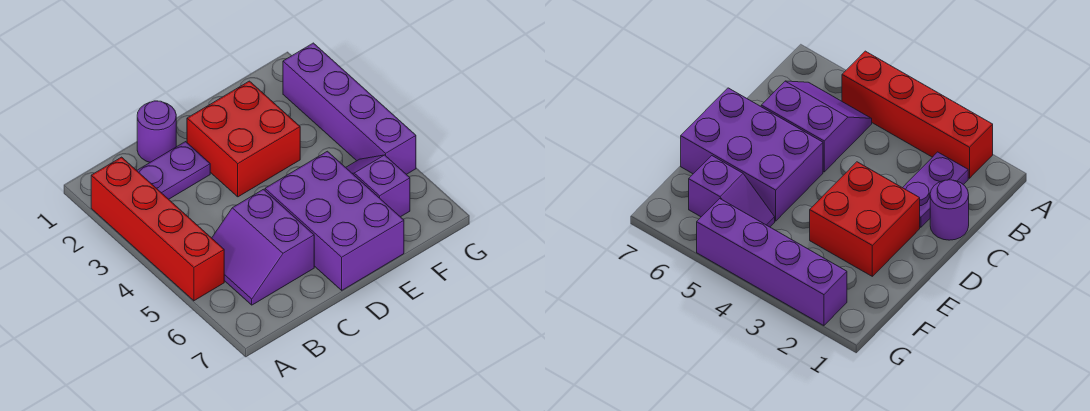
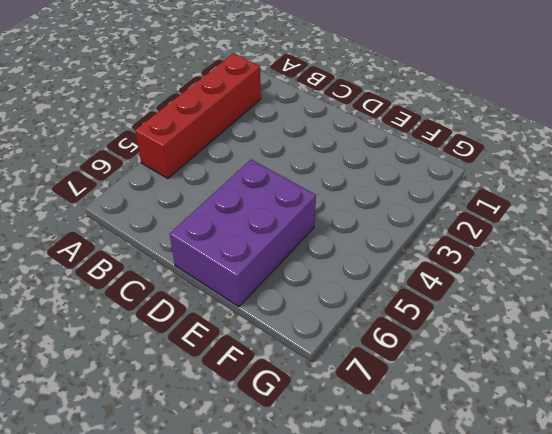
none -> purple plate B2:C2 level 1
none -> purple slope B5:C6 level 1 top C

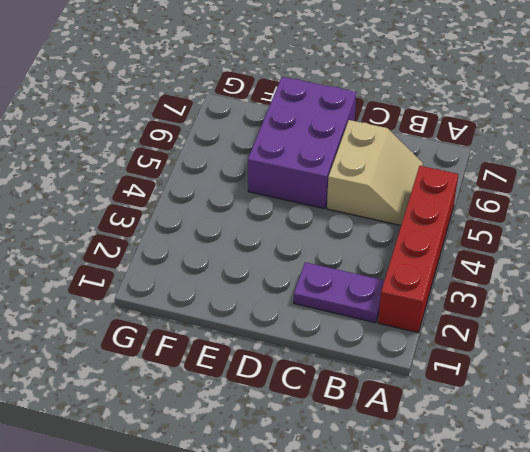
tan slope B5:C6 level 1 top C -> purple slope B5:C6 level 1 top C
none -> purple round brick C1 level 1
none -> red brick D2:E3 level 1

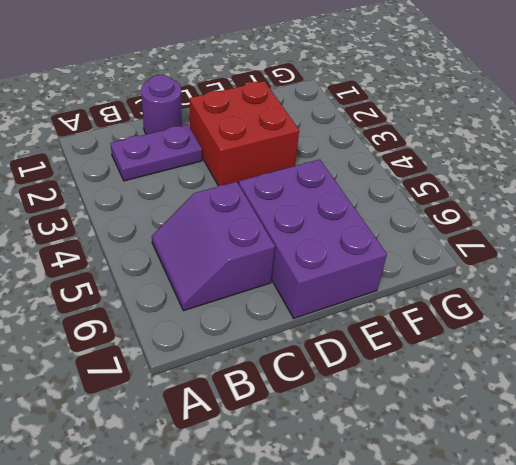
none -> red brick A2:A5 level 1
none -> purple slope F5:F6 level 1 top 6

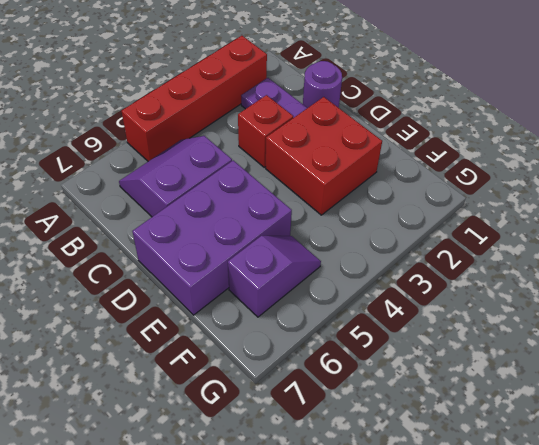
red brick C3 level 1 -> none
none -> purple brick G2:G5 level 1

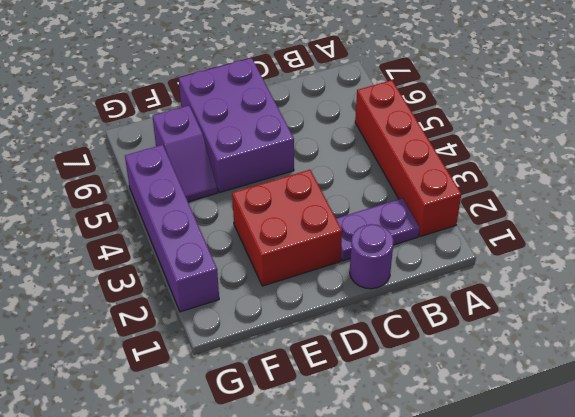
none -> purple slope B5:C6 level 1 top C

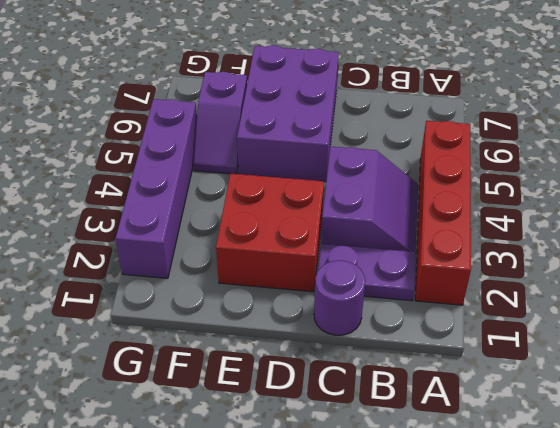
purple slope B3:C4 level 1 top C -> purple slope B5:C6 level 1 top C

